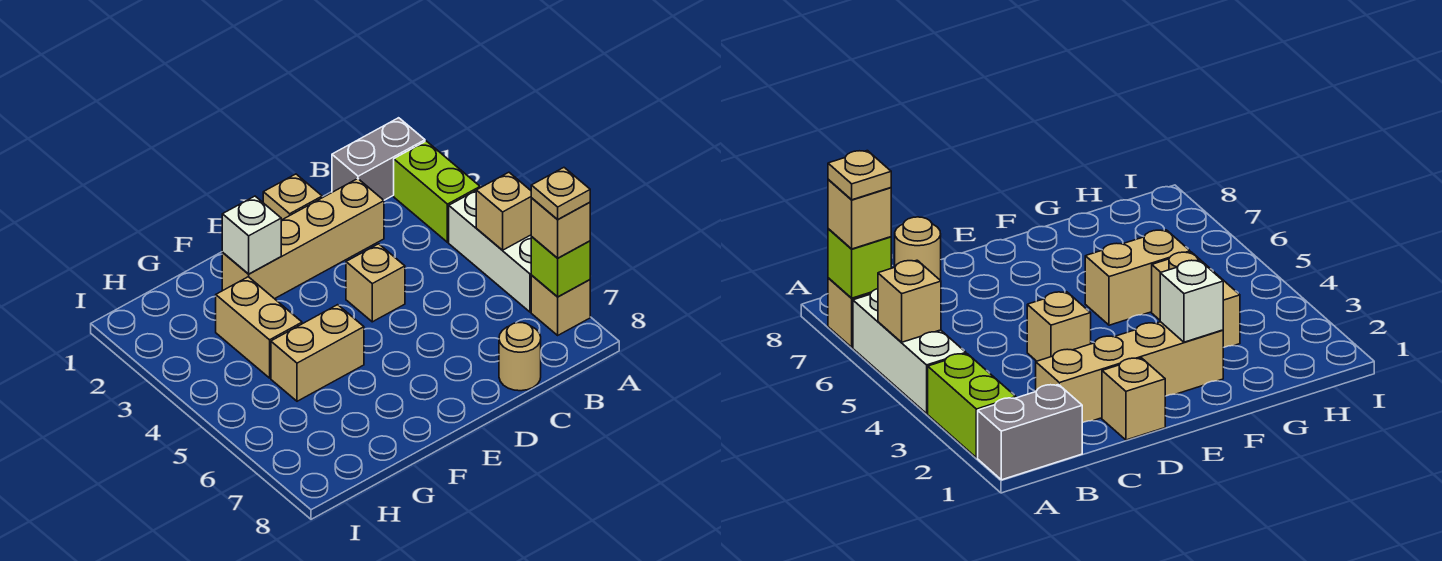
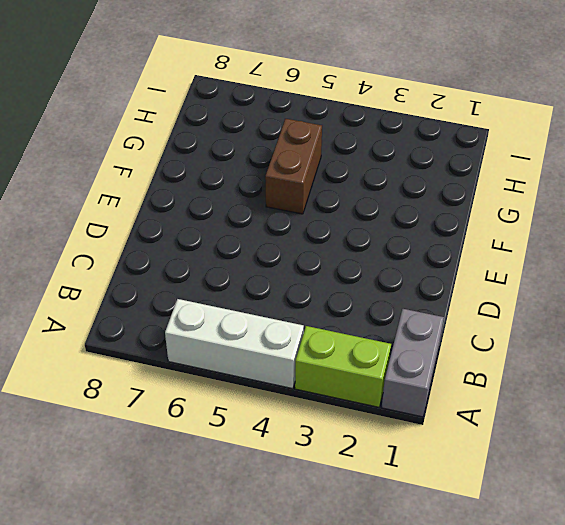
brown brick F5:G5 level 1 -> tan brick F5:G5 level 1
none -> tan brick A7 level 1
none -> tan brick C2:F2 level 1
none -> tan round brick C8 level 1

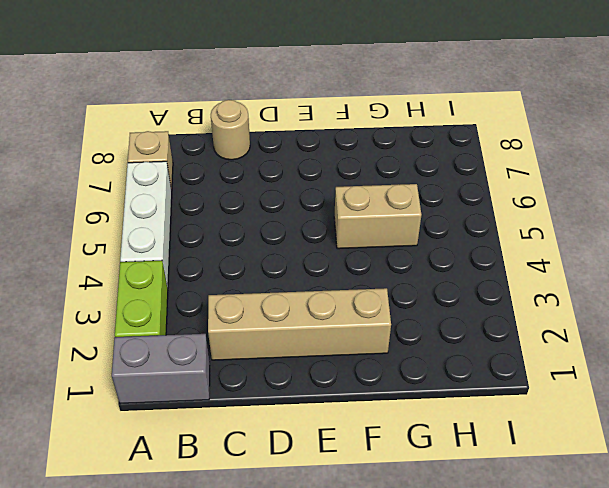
none -> tan brick D1 level 1
none -> tan brick D4 level 1
none -> tan brick G3:G4 level 1

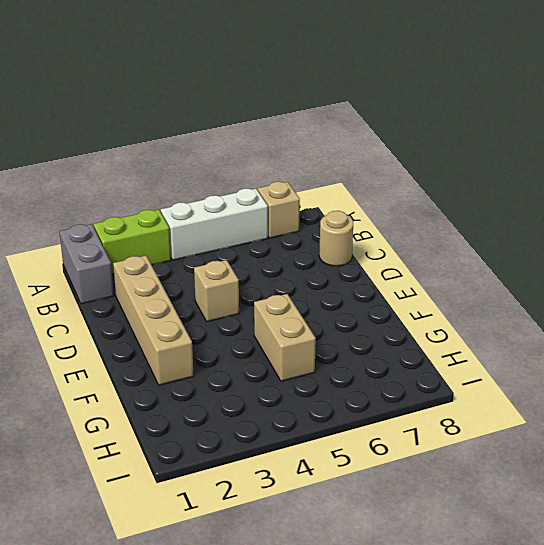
none -> tan brick D1 level 1
none -> tan brick G3:G4 level 1
none -> tan brick A5 level 2

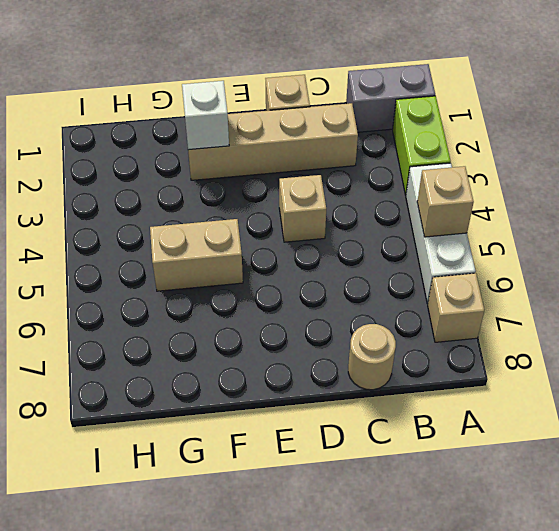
none -> tan brick G3:G4 level 1
none -> lime brick A7 level 2
none -> tan brick A7 level 3

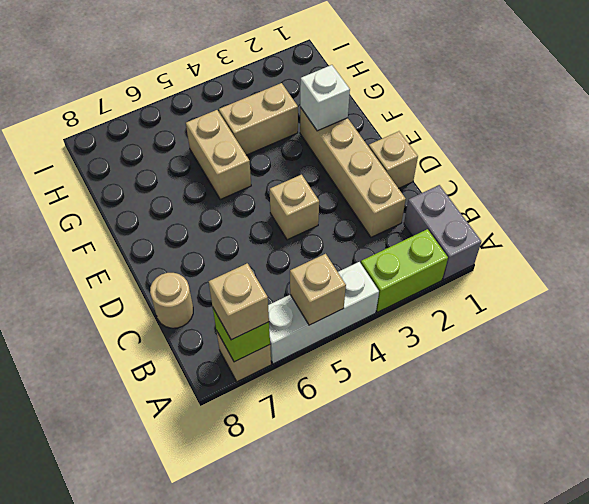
none -> tan plate A7 level 4

